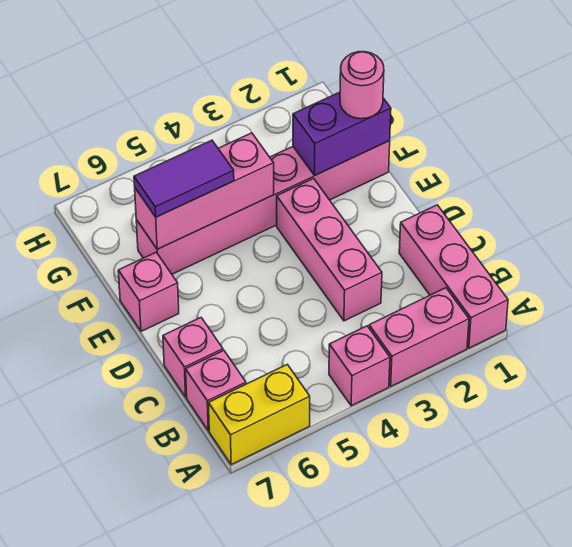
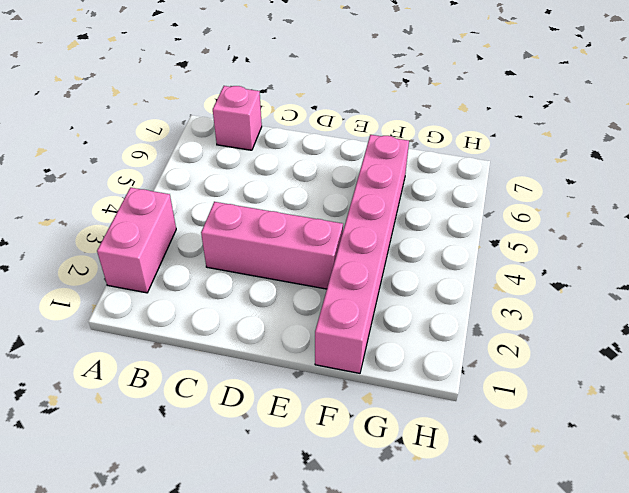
none -> pink brick A1:C1 level 1
none -> pink brick A4 level 1
none -> yellow brick A6:A7 level 1

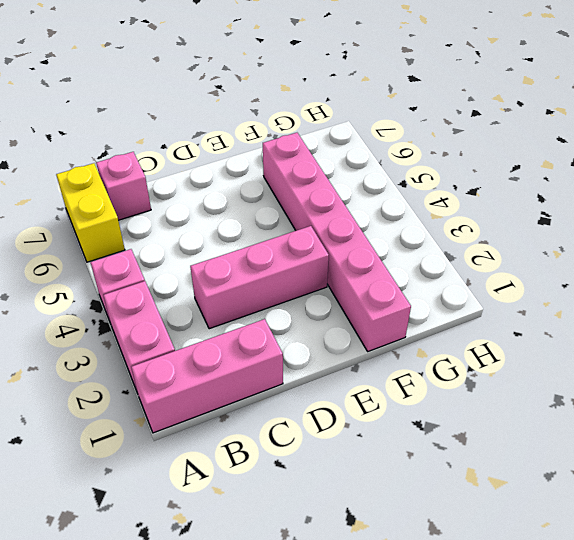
none -> pink brick C7 level 1
none -> pink brick E7 level 1
none -> purple brick F1:F2 level 2

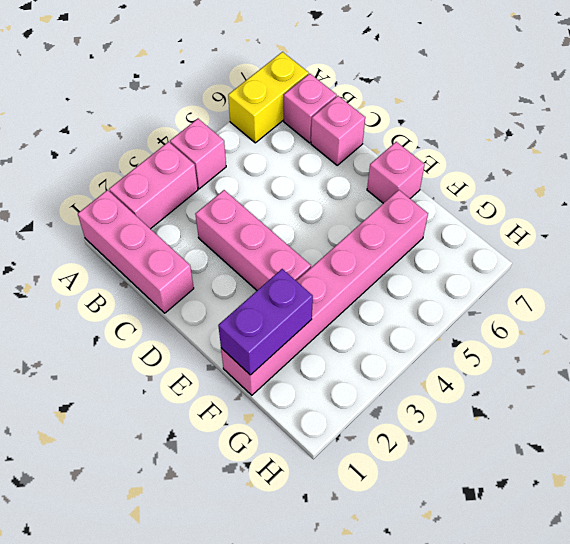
none -> pink brick F4:F6 level 2
none -> pink round brick F1 level 3
none -> purple tile F5:F6 level 3

